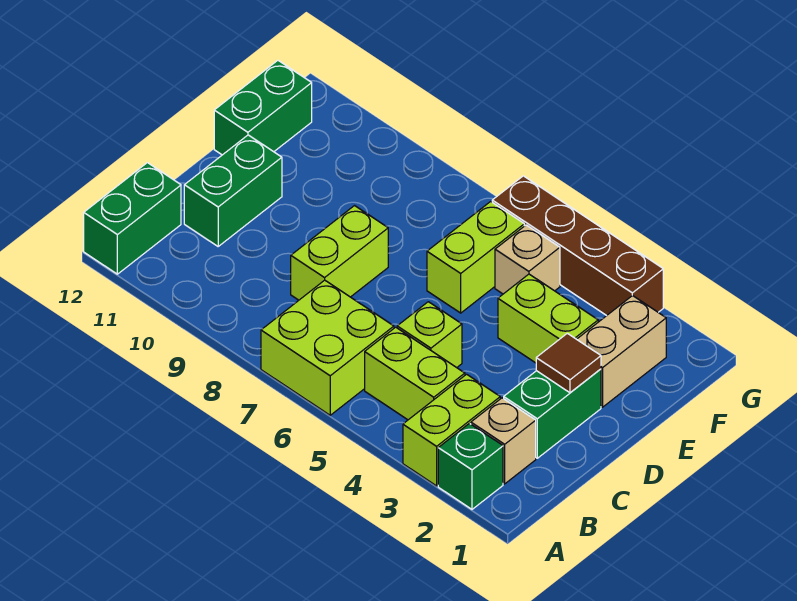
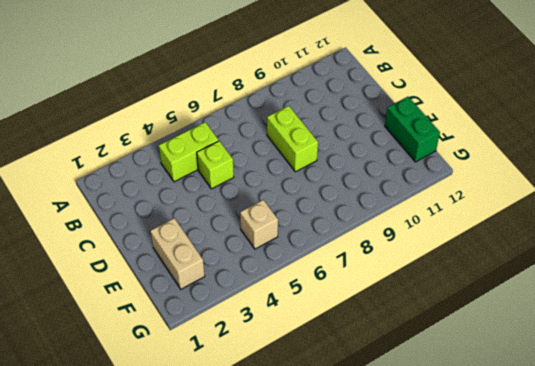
none -> green brick A2 level 1
none -> lime brick A3:B3 level 1
none -> lime brick A6:B7 level 1

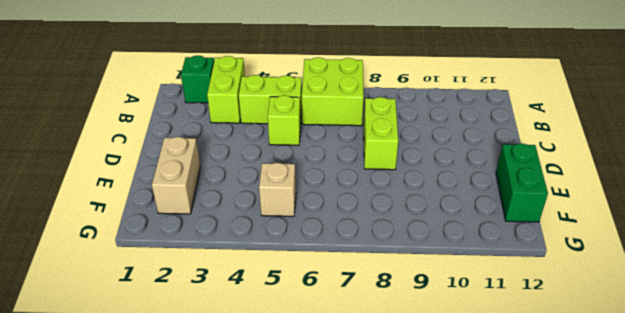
none -> green brick A12:B12 level 1
none -> tan brick B2 level 1
none -> green brick C2:D2 level 1

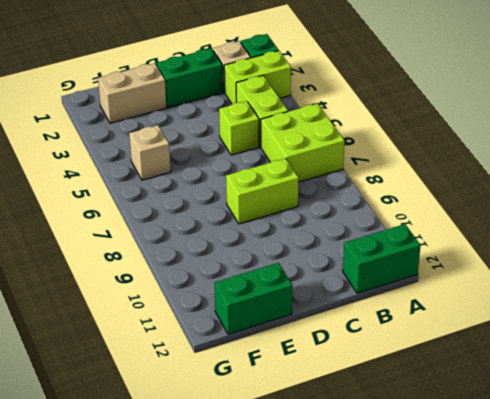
none -> green brick C11:D11 level 1
none -> lime brick E3:E4 level 1
none -> lime brick E6:F6 level 1

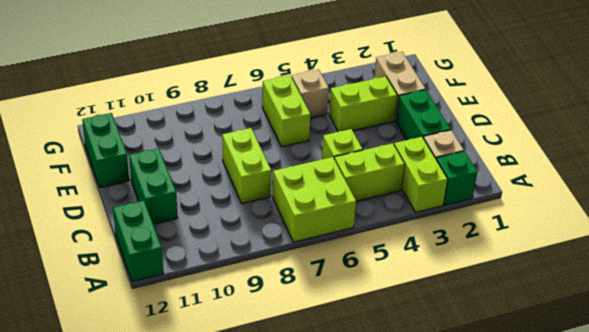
none -> brown brick G3:G6 level 1
none -> brown tile D2 level 2

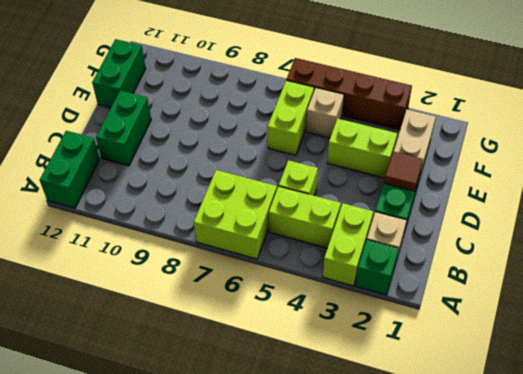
none -> lime brick C8:D8 level 1

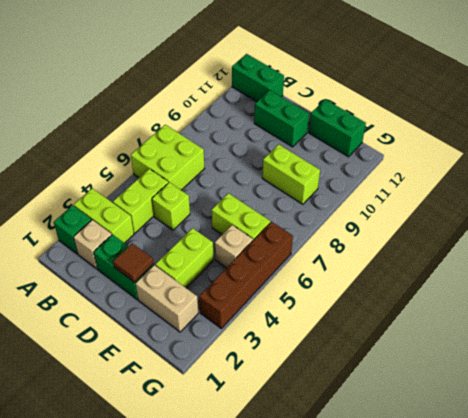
lime brick E9:F9 level 1 -> lime brick C8:D8 level 1

